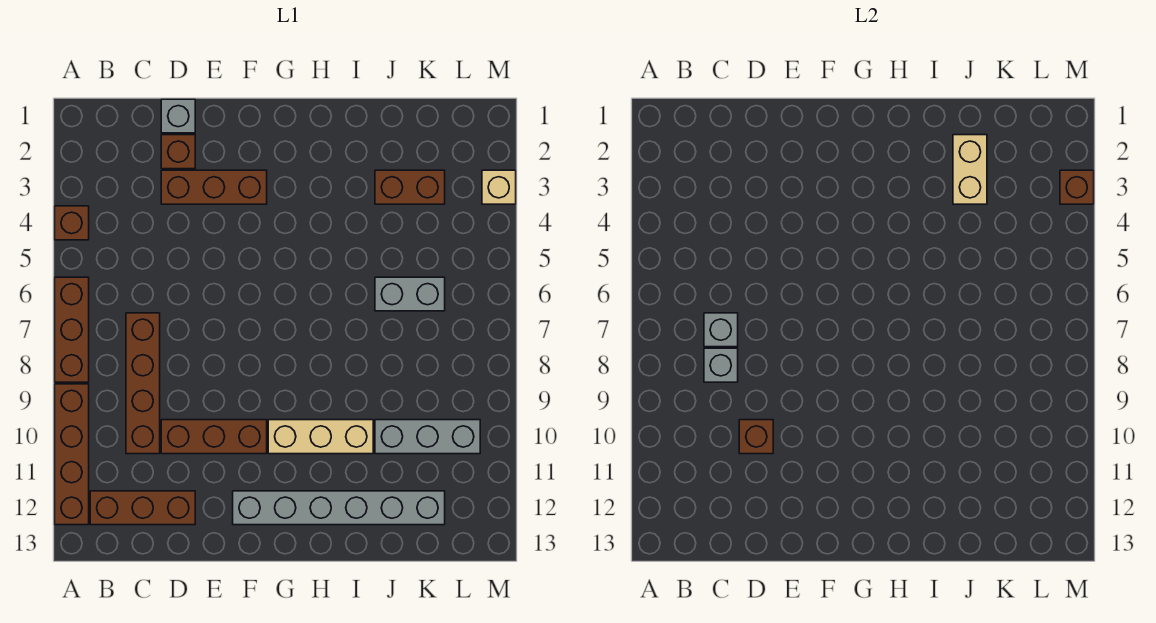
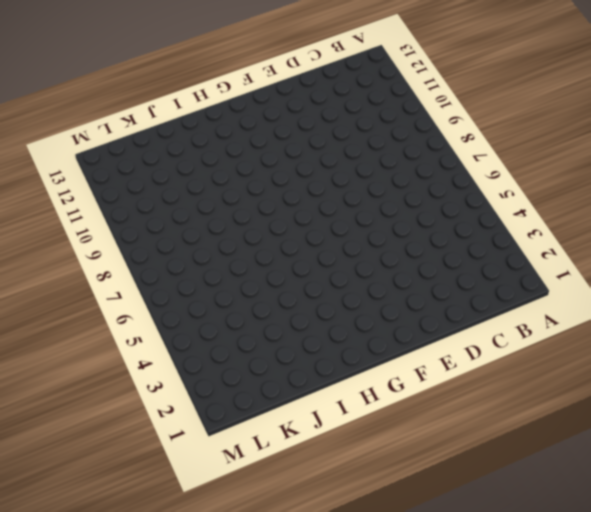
none -> brown brick A4 level 1
none -> brown brick A6:A8 level 1
none -> brown brick A9:A12 level 1

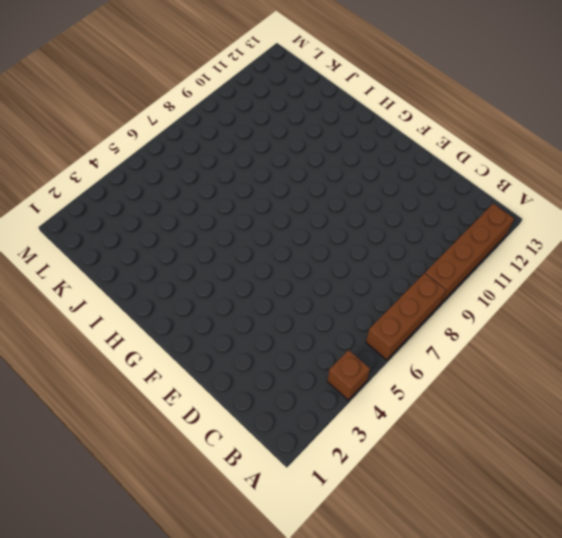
none -> brown brick B12:D12 level 1
none -> brown brick C7:C10 level 1
none -> grey brick D1 level 1

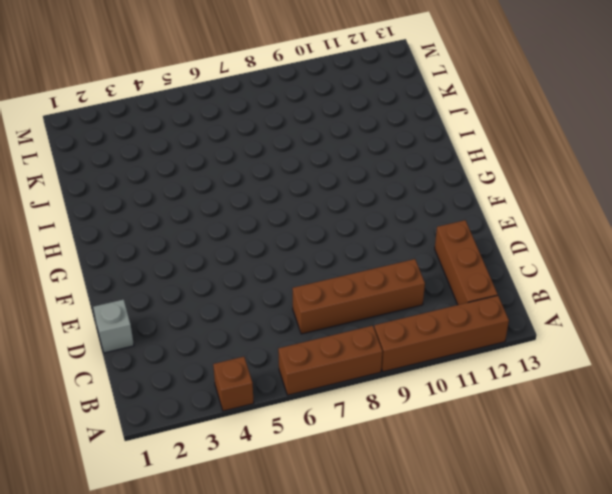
none -> brown brick D2 level 1
none -> brown brick D3:F3 level 1
none -> brown brick D10:F10 level 1

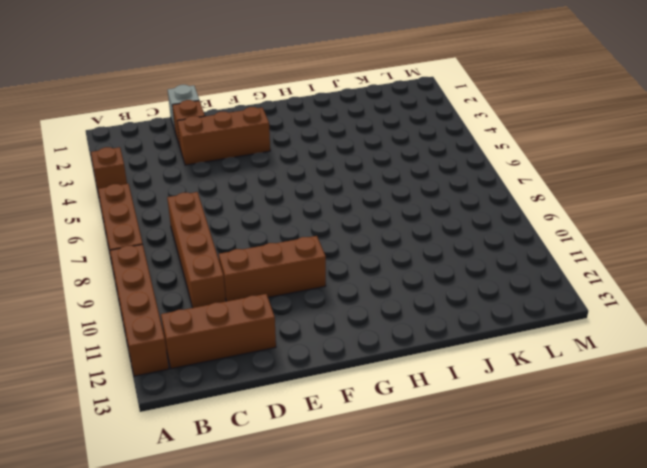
none -> grey brick F12:K12 level 1
none -> tan brick G10:I10 level 1
none -> brown brick J3:K3 level 1

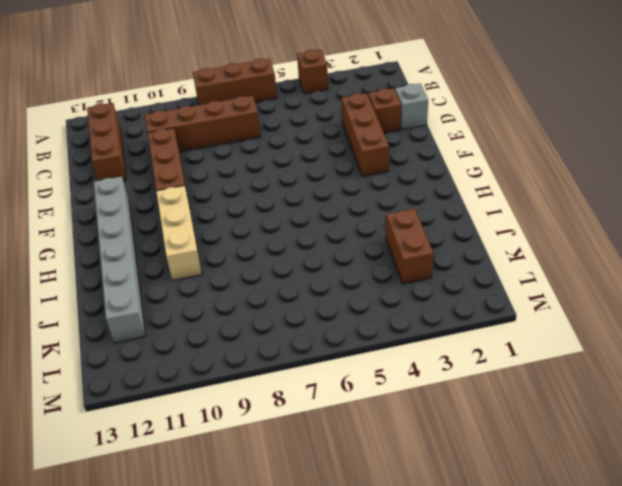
none -> brown brick A9:A12 level 1
none -> grey brick J6:K6 level 1
none -> grey brick J10:L10 level 1

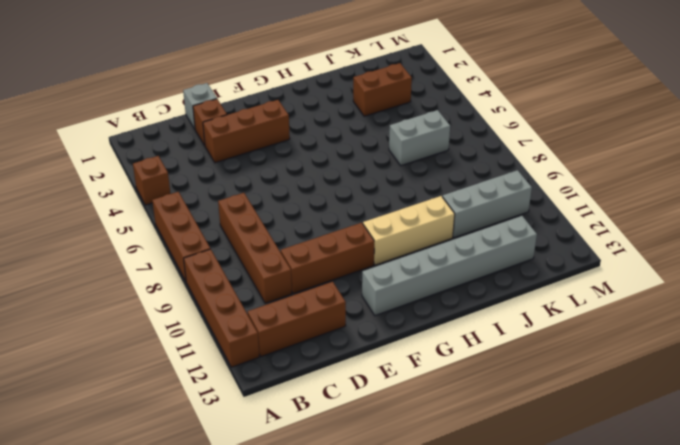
none -> tan brick M3 level 1
none -> grey brick C7 level 2
none -> grey brick C8 level 2

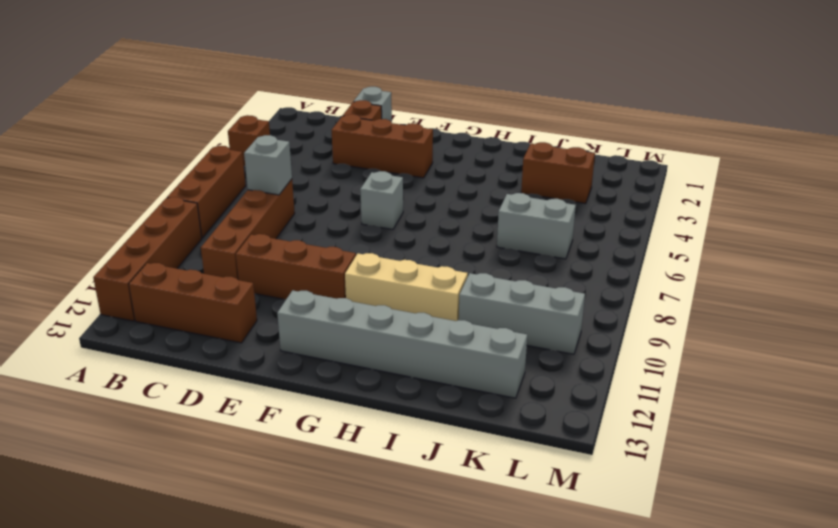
grey brick F6 level 1 -> grey brick C8 level 2
none -> tan brick M3 level 1
none -> brown brick D10 level 2
none -> tan brick J2:J3 level 2

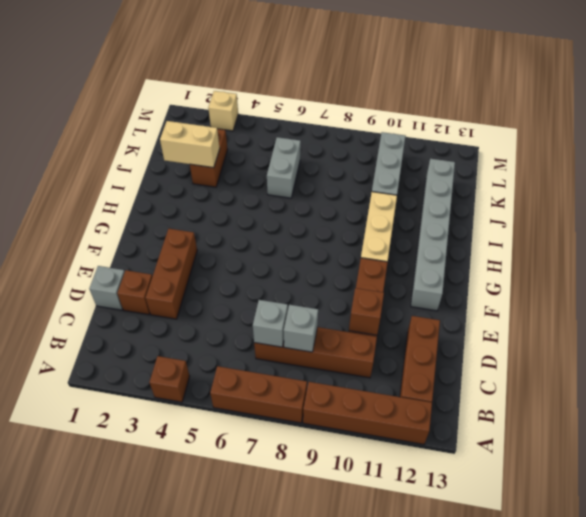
none -> brown brick M3 level 2

